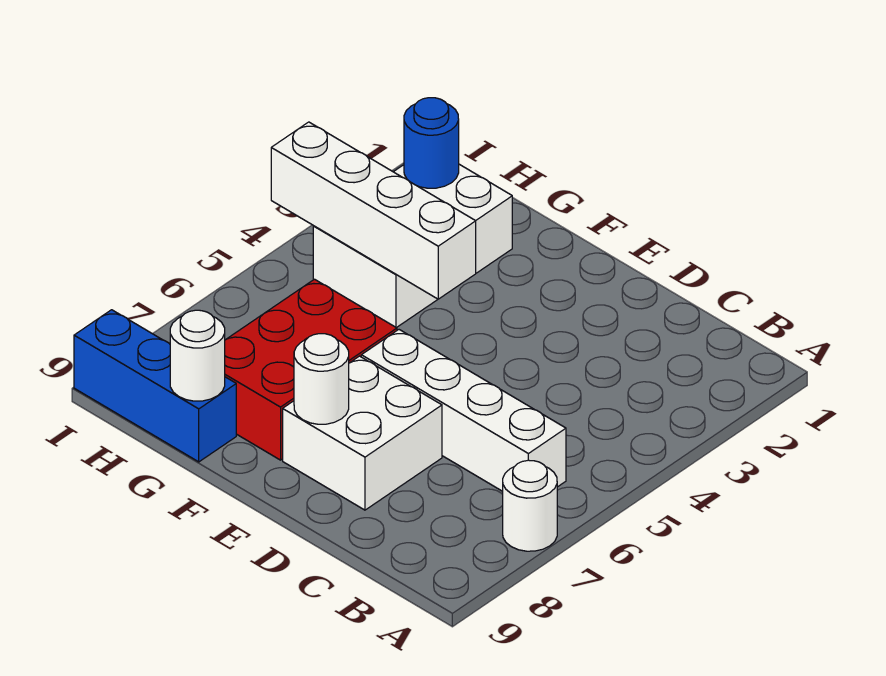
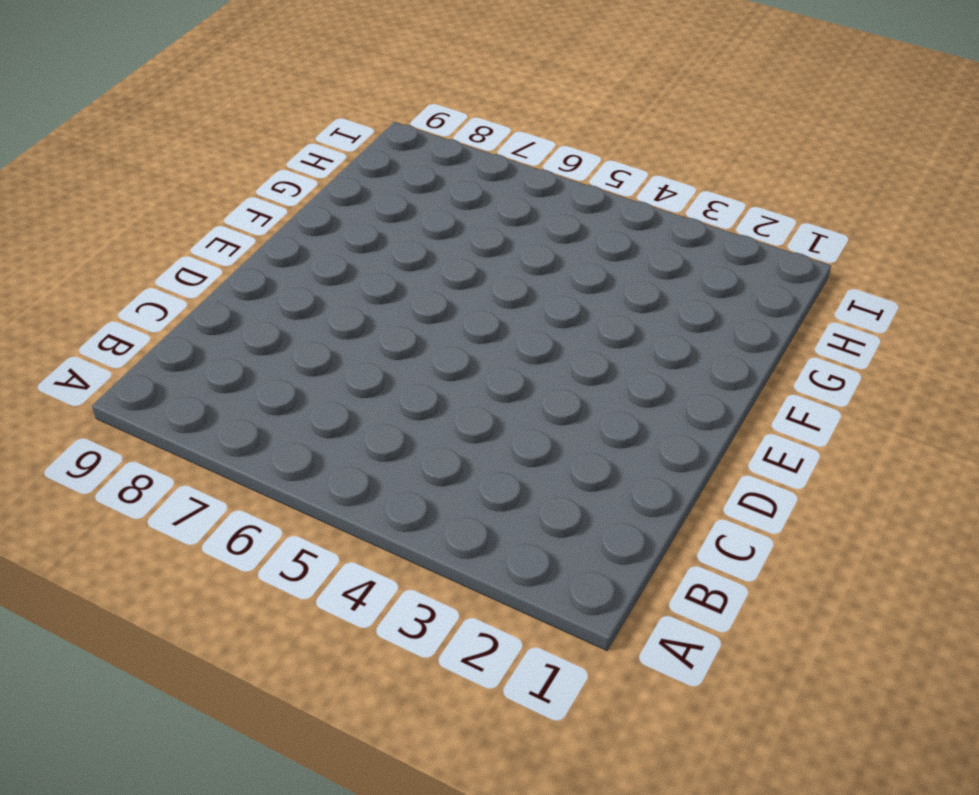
none -> white round brick A7 level 1
none -> white brick B6:E6 level 1

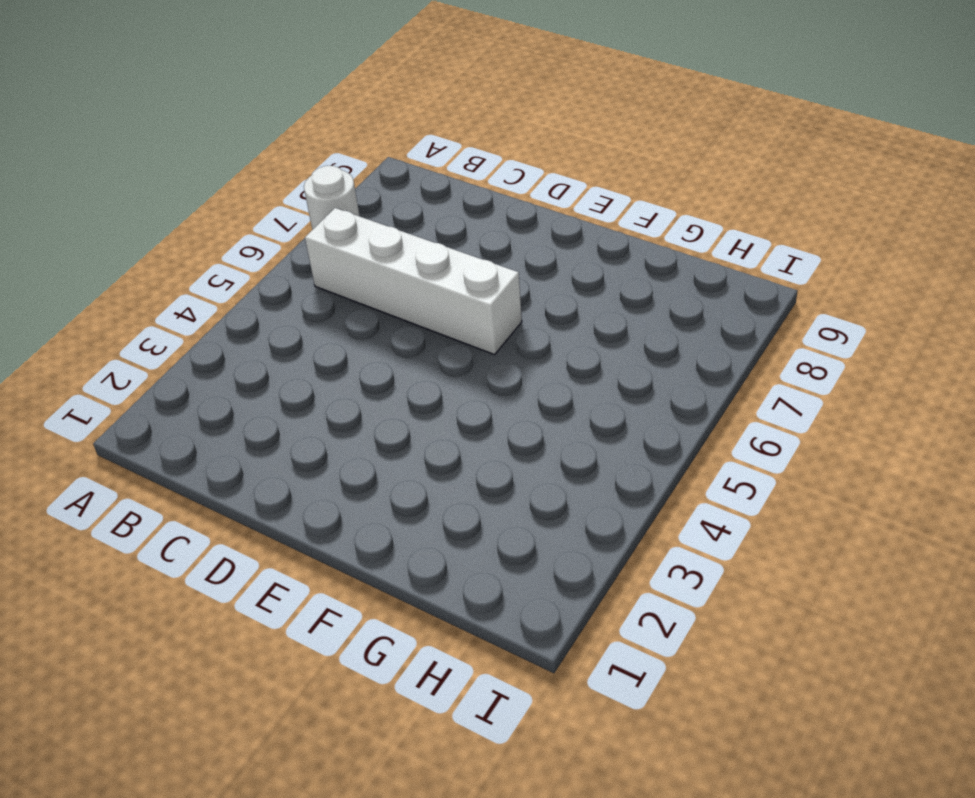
none -> white brick D7:E8 level 1
none -> red brick F6:G8 level 1

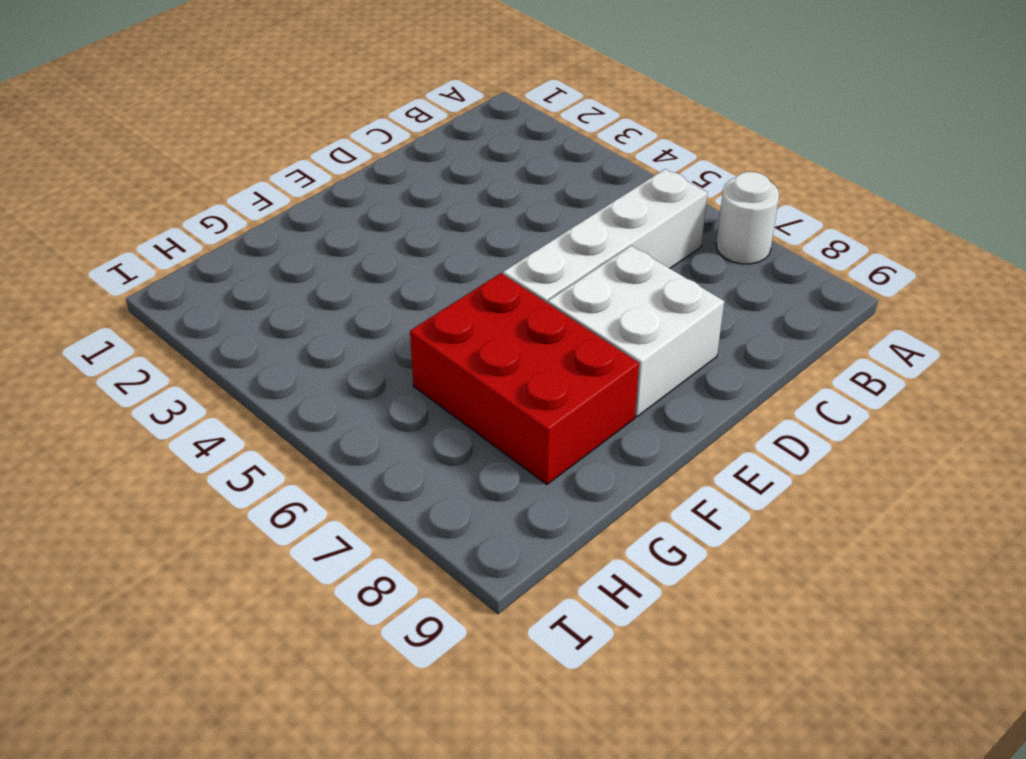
none -> white brick G2:H4 level 1
none -> blue brick G9:I9 level 1

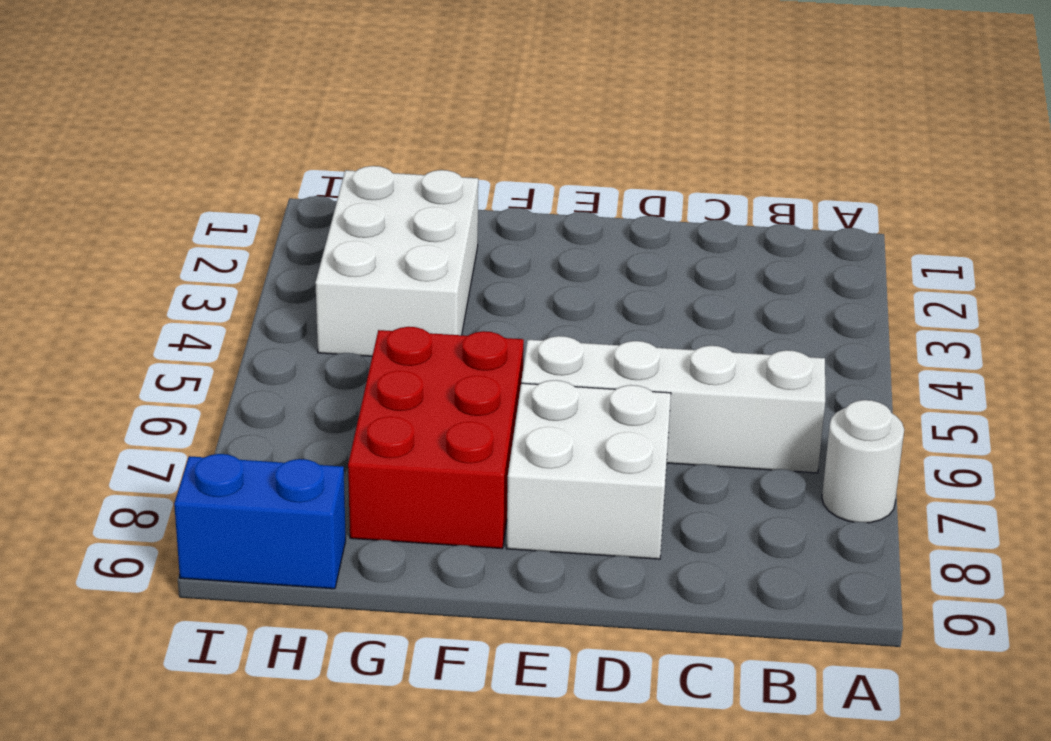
blue brick H9:I9 level 1 -> blue brick G9:I9 level 1
none -> white round brick E8 level 2
none -> white brick F4:I4 level 2

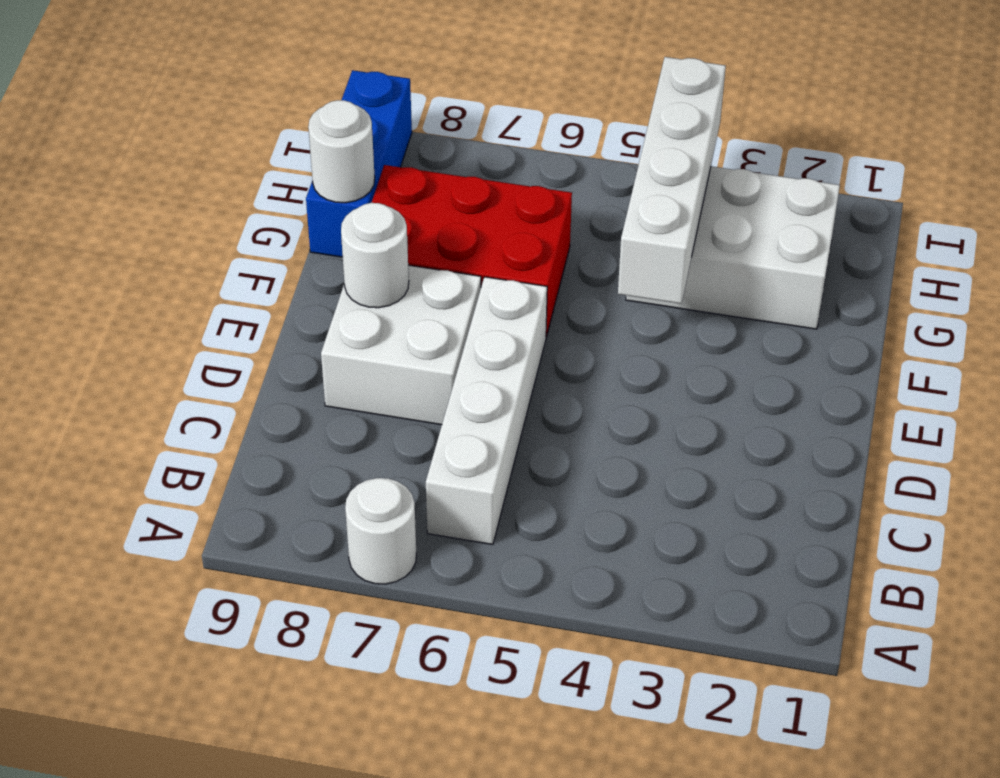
none -> blue round brick H2 level 2

